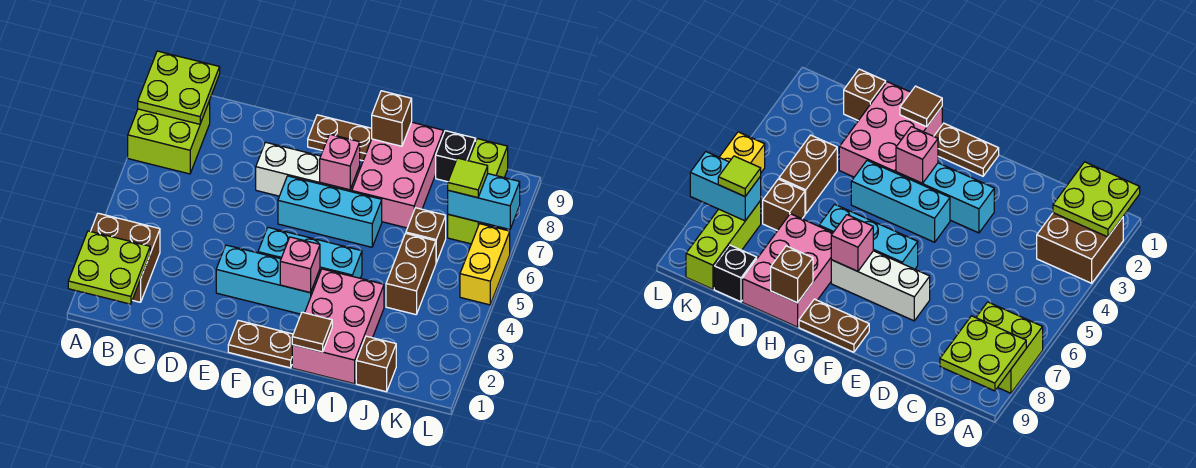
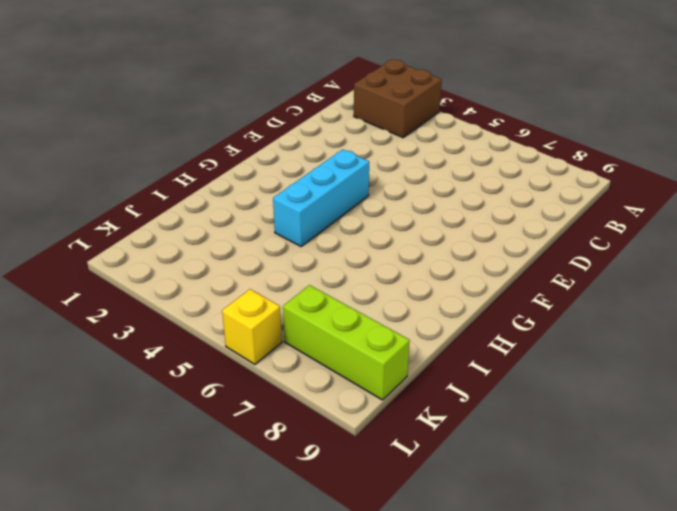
yellow brick L6 level 1 -> yellow brick L5:L6 level 1
none -> lime brick A7:B8 level 1
none -> cyan brick E3:G3 level 1
none -> white brick E7:G7 level 1

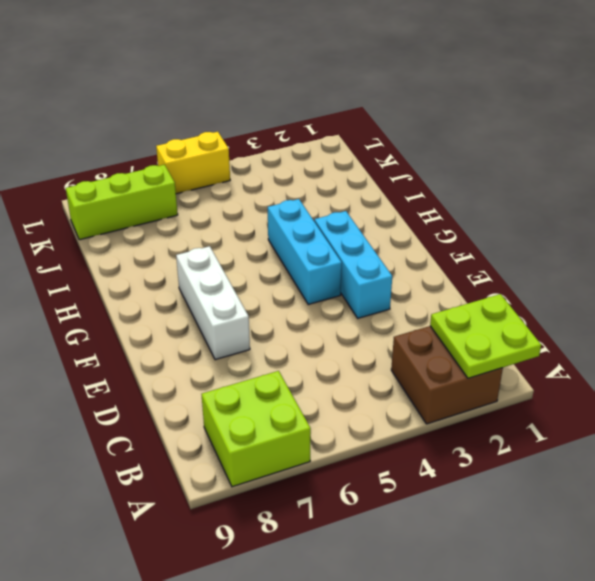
none -> brown plate F1:G1 level 1
none -> cyan brick F6:H6 level 1
none -> brown plate F9:G9 level 1

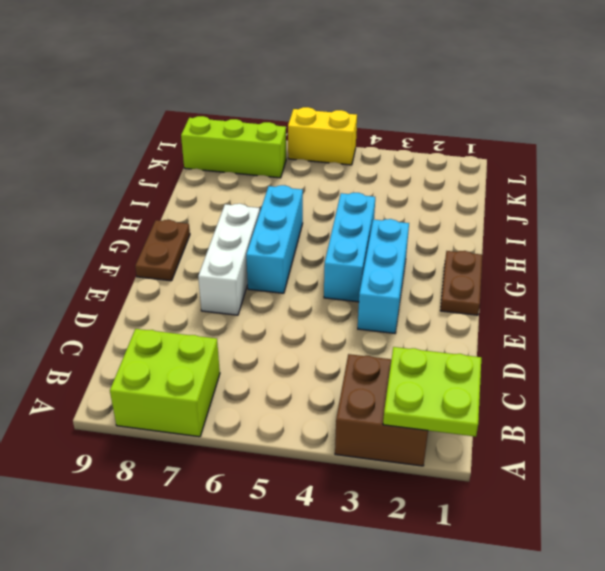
none -> pink brick H1:I3 level 1
none -> pink brick H7:I9 level 1
none -> brown brick J1 level 1

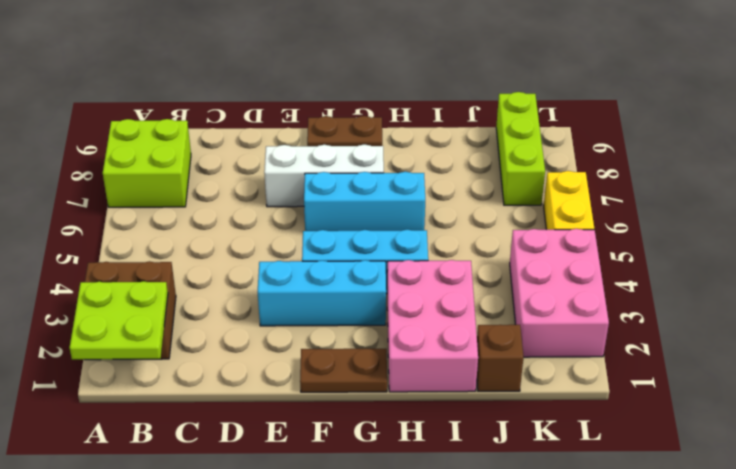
pink brick K2:L4 level 1 -> pink brick H7:I9 level 1
none -> brown brick J4:J5 level 1
none -> brown brick J6 level 1
none -> black brick J9 level 1

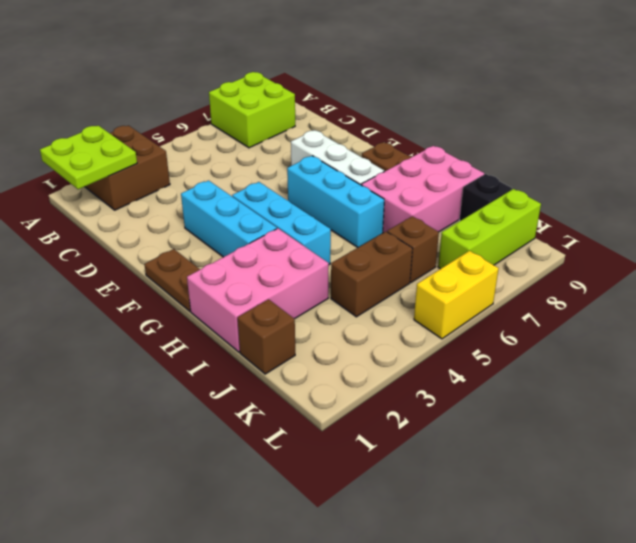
none -> lime plate A8:B9 level 2
none -> pink brick G3 level 2
none -> pink brick G7 level 2

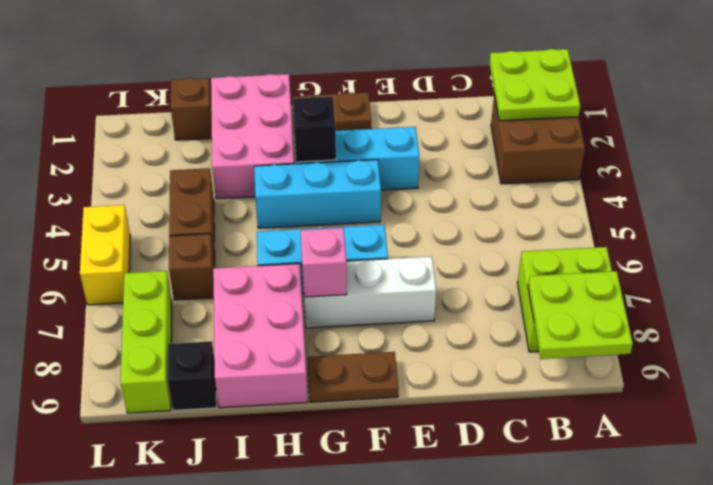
black brick G3 level 2 -> pink brick G3 level 2
none -> brown tile H1 level 2
none -> brown brick H9 level 2
none -> cyan brick K7:L7 level 2

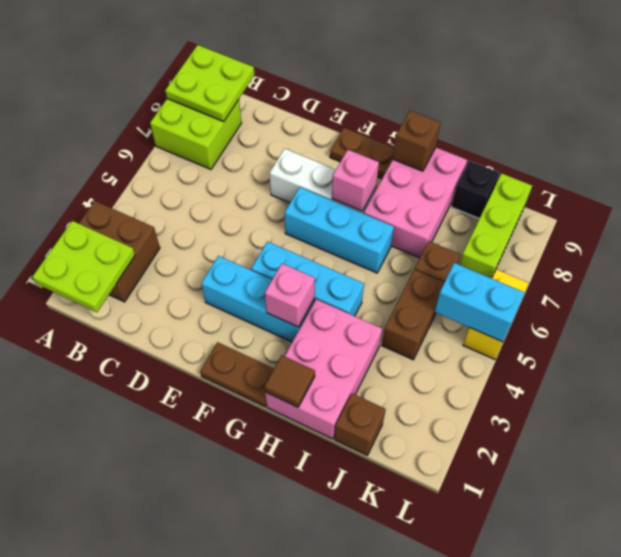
cyan brick K5:L5 level 2 -> cyan brick K7:L7 level 2
none -> lime tile K7 level 3

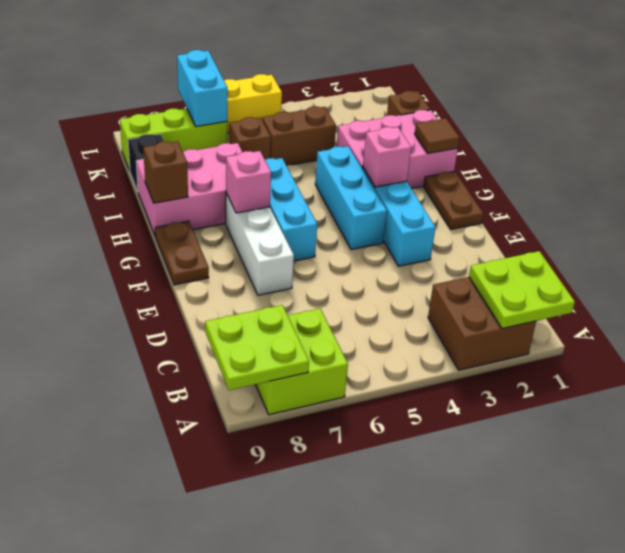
none -> lime tile K7 level 3

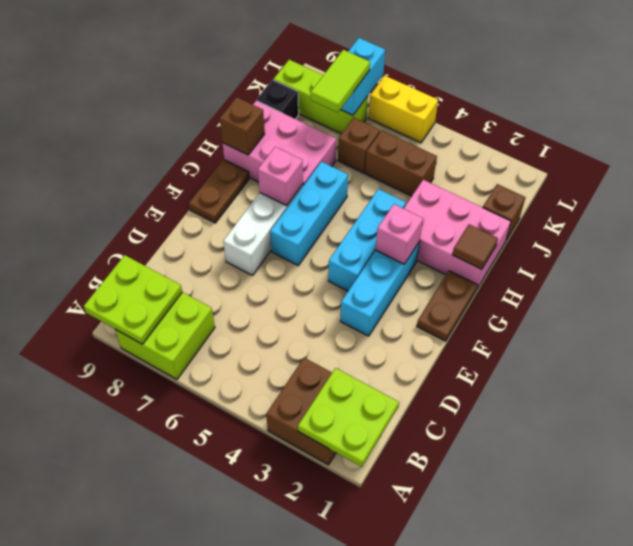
lime tile J7:K7 level 3 -> lime tile K7 level 3

